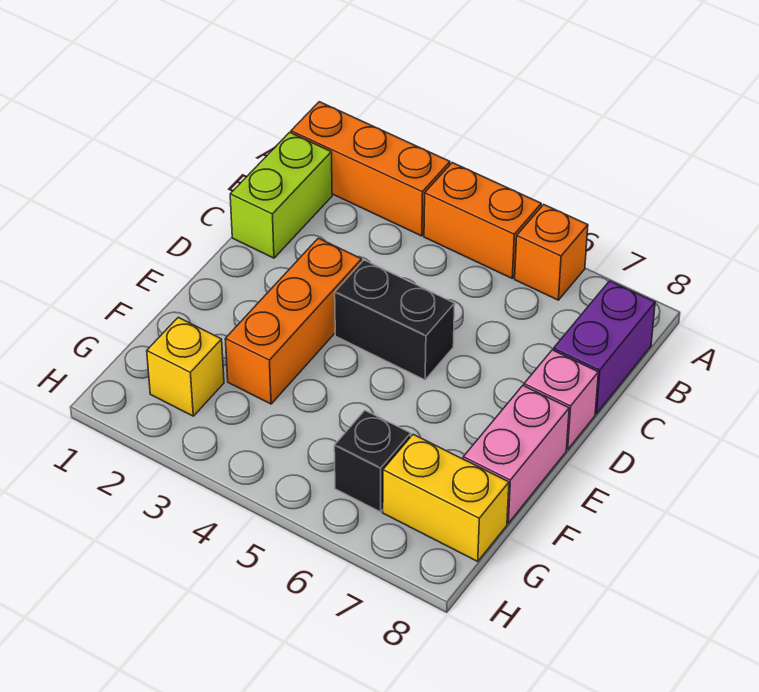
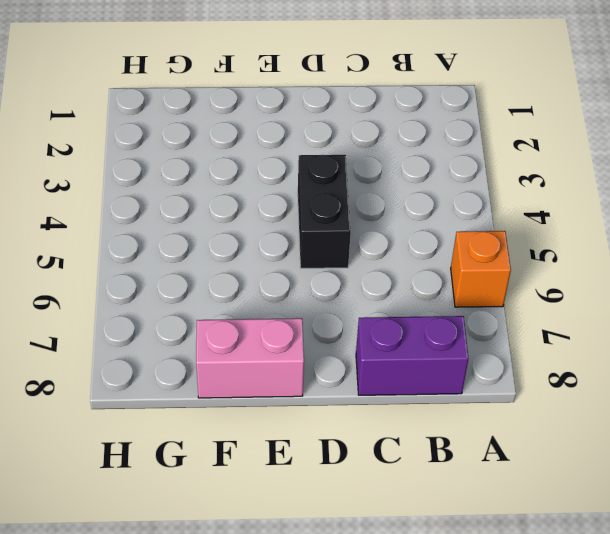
none -> orange brick A1:A3 level 1
none -> orange brick A4:A5 level 1
none -> lime brick B1:C1 level 1

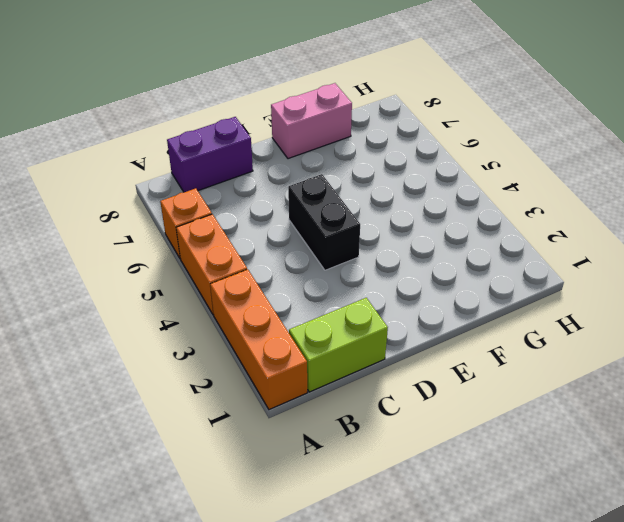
none -> orange brick D3:F3 level 1
none -> pink brick D8 level 1
none -> yellow brick G2 level 1

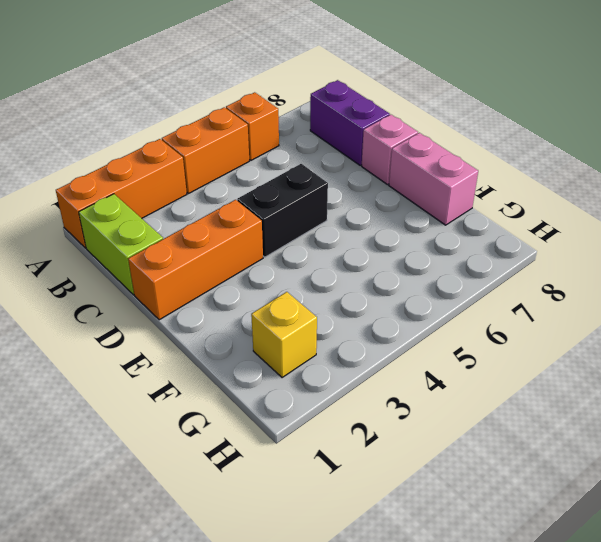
orange brick D1:D3 level 1 -> orange brick D3:F3 level 1
none -> black brick G6 level 1
none -> yellow brick G7:G8 level 1

